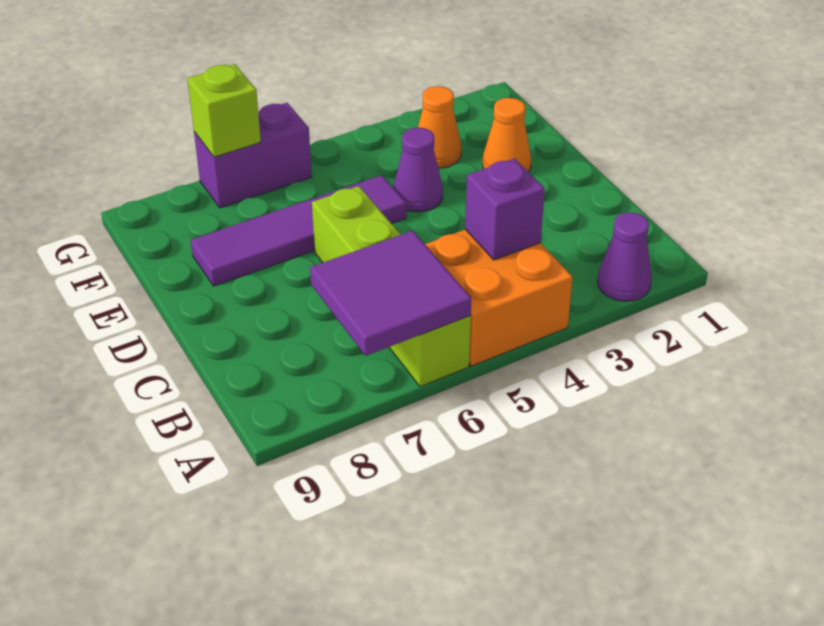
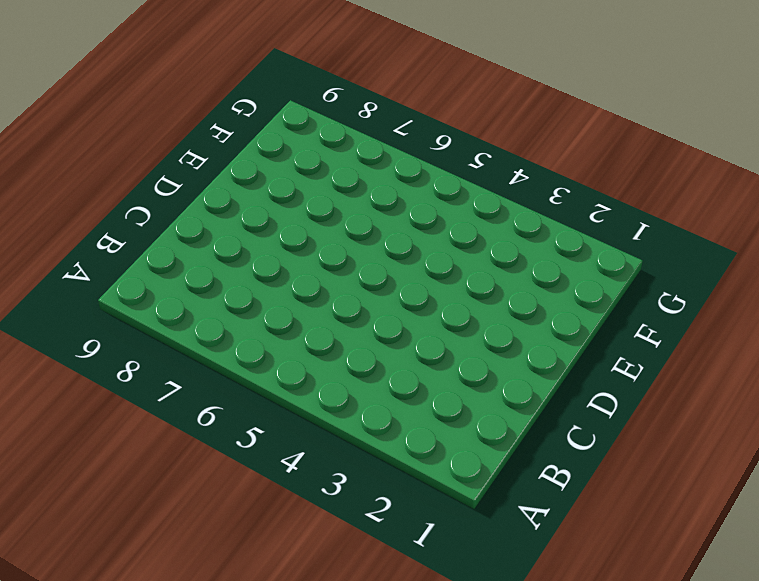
none -> purple cone A2 level 1
none -> orange brick A4:B5 level 1

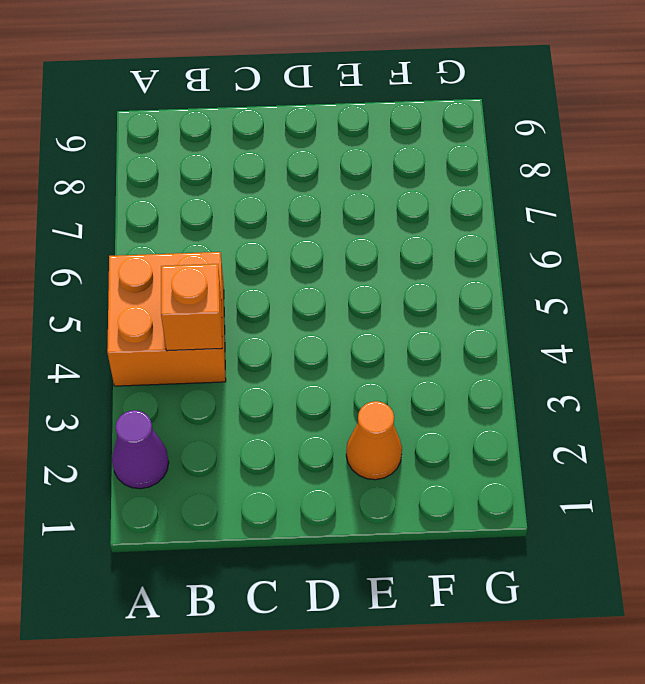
orange brick B4 level 2 -> purple brick B4 level 2
none -> lime brick A6:D6 level 1
none -> purple cone E4 level 1

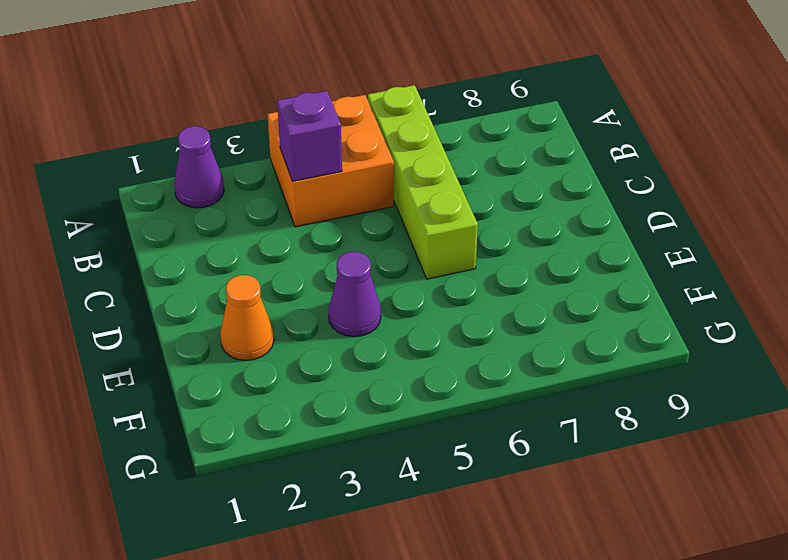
none -> purple tile E5:E8 level 1
none -> orange cone F3 level 1

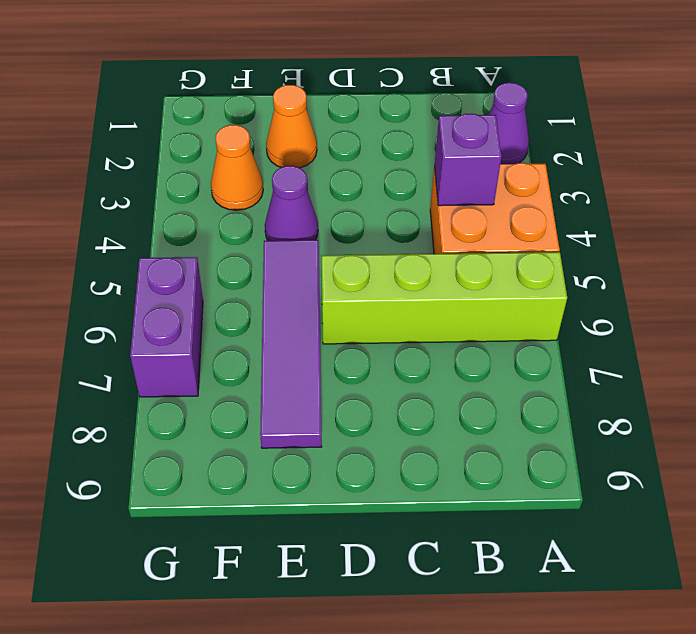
none -> purple tile A6:B7 level 2
none -> lime brick G7 level 2

